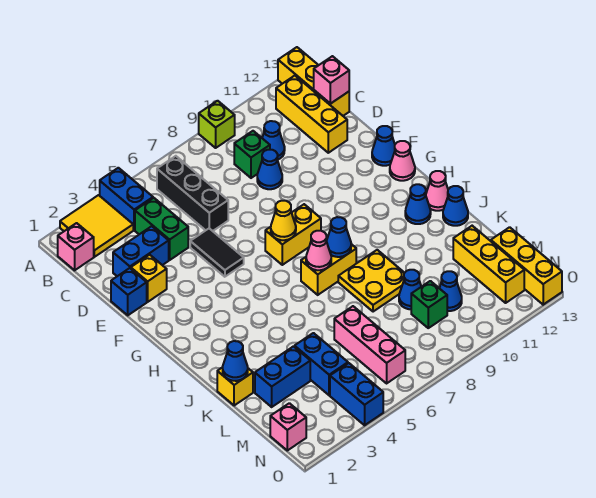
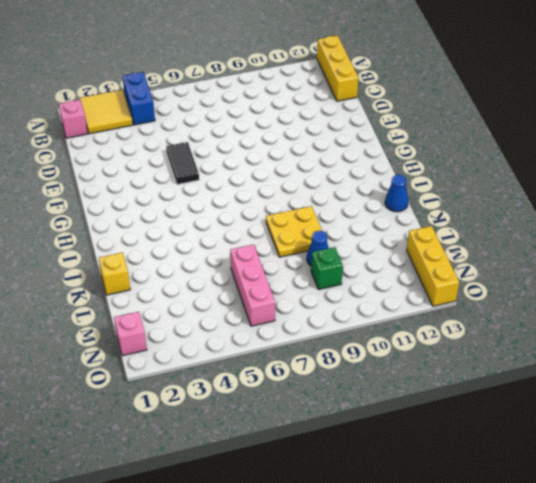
none -> lime brick A9 level 1
none -> black brick B6:D6 level 1
none -> yellow brick B12:D12 level 1
none -> green brick C4:D4 level 1

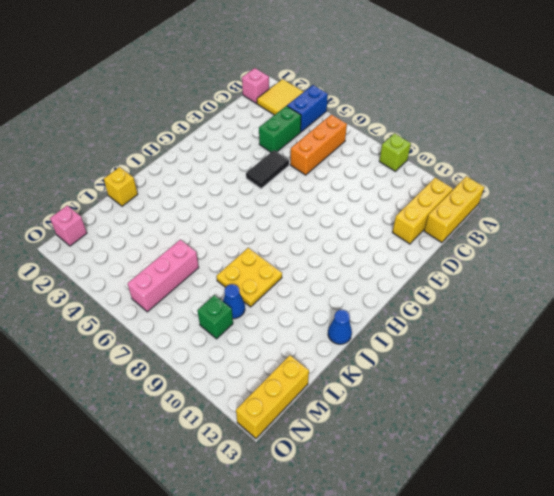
orange brick B6:D6 level 1 -> black brick B6:D6 level 1
none -> green brick C9 level 1
none -> blue cone C10 level 1
none -> blue brick D2:D3 level 1
none -> blue cone D9 level 1

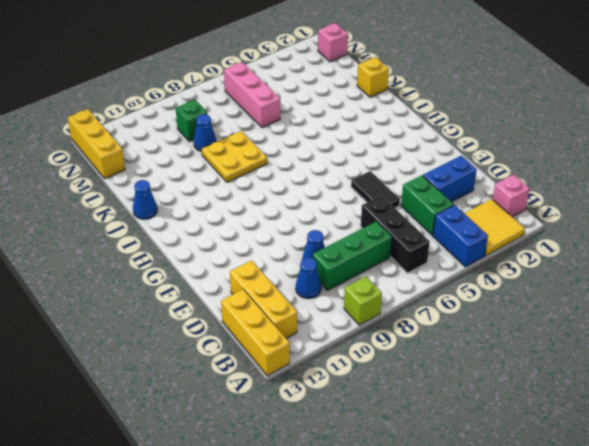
green brick C7:C9 level 1 -> green brick C9 level 1
none -> blue brick E1 level 1
none -> yellow brick E2 level 1
none -> blue cone F13 level 1
none -> yellow brick G7:G8 level 1

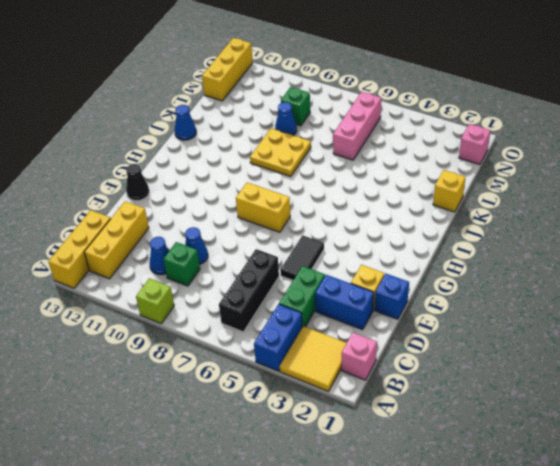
black cone F13 level 1 -> blue cone F13 level 1
none -> pink cone G13 level 1
none -> yellow brick I7:I8 level 1
none -> blue cone I12 level 1
none -> pink cone I13 level 1

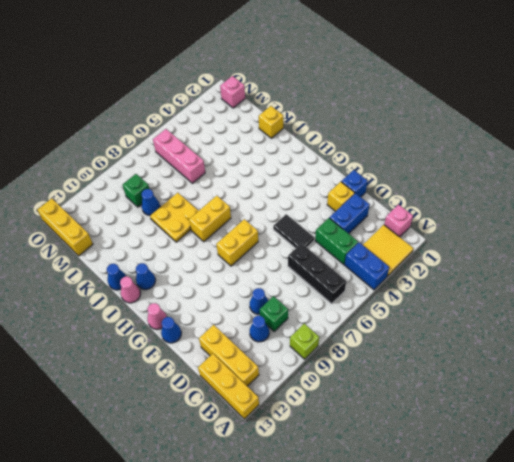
none -> blue brick L2:L3 level 1
none -> blue brick L4:M4 level 1
none -> yellow brick L12:N12 level 1
none -> blue cone M10 level 1

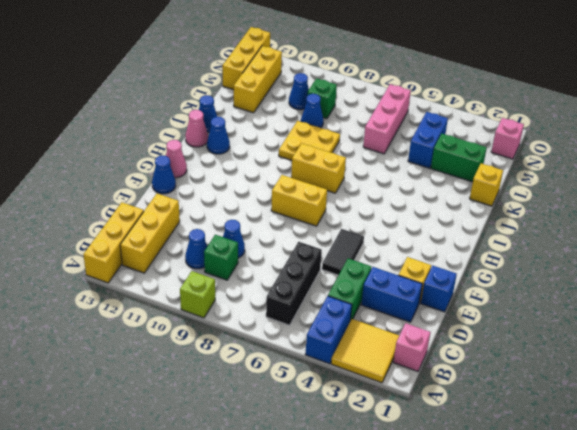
green brick L2:L3 level 1 -> blue brick L2:L3 level 1
none -> blue brick N4:O4 level 1
none -> pink brick C13 level 2
none -> yellow cone G7 level 2
none -> pink cone I7 level 2

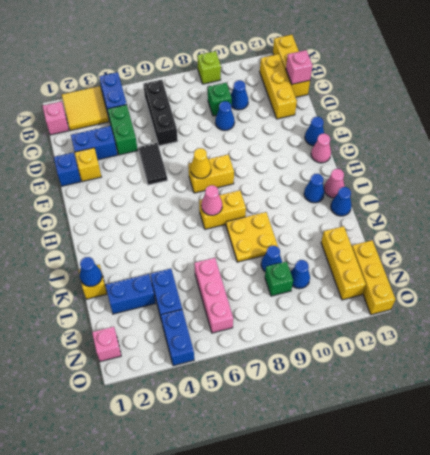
none -> blue cone I8 level 2

